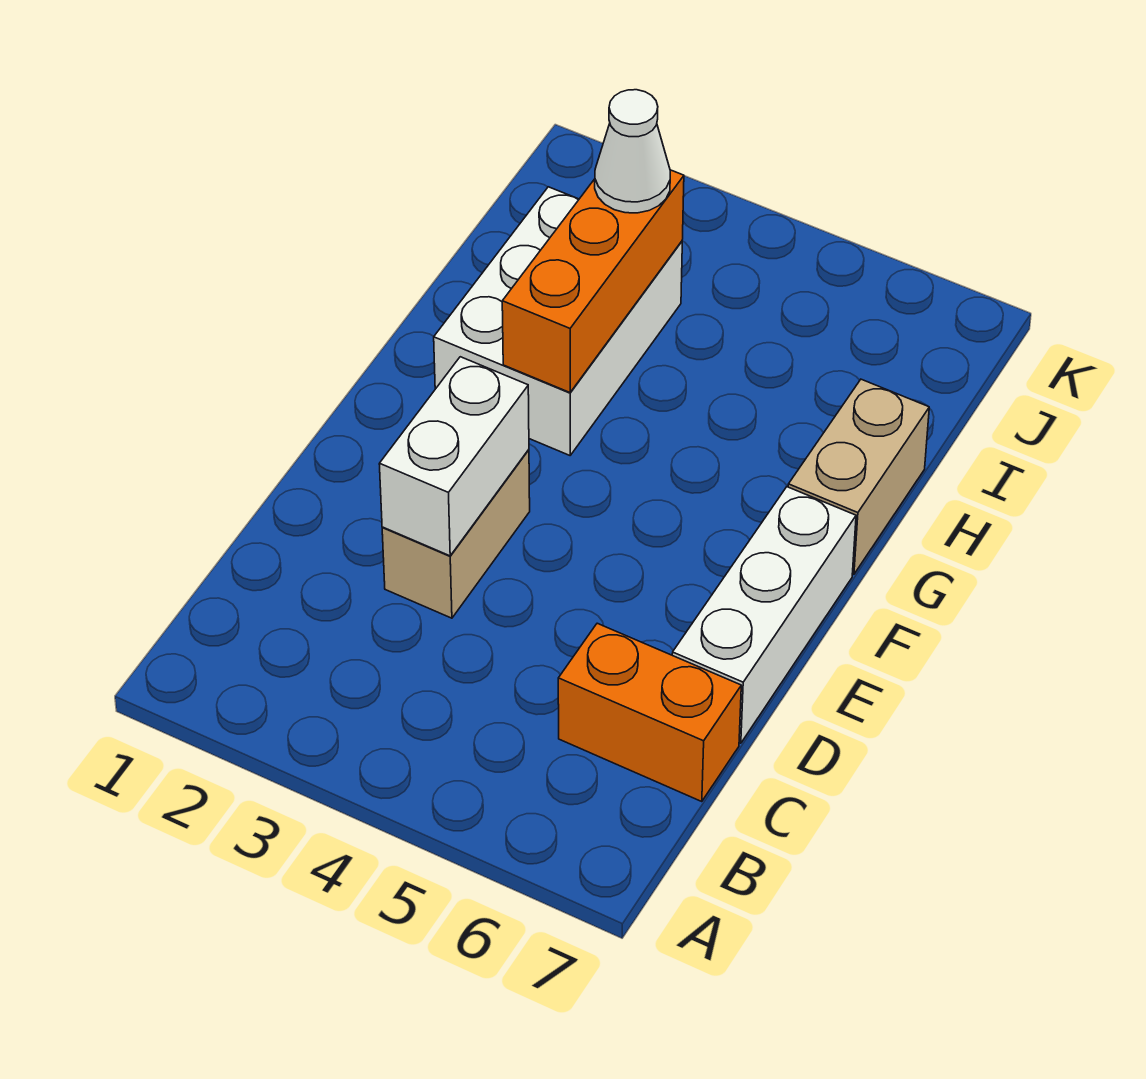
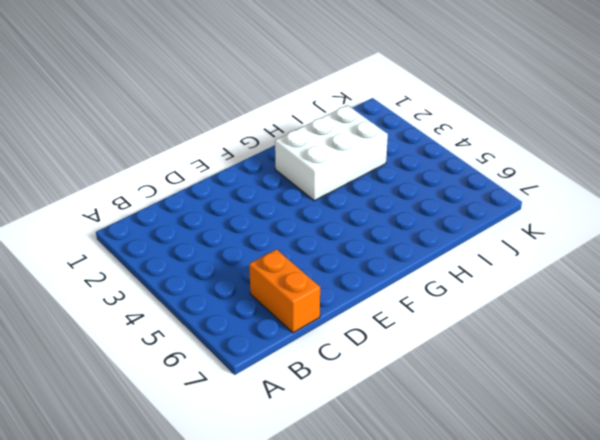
none -> tan brick D3:E3 level 1
none -> white brick D7:F7 level 1

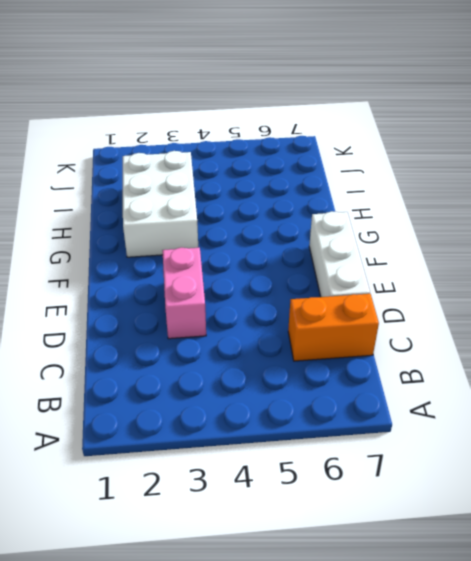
pink brick D3:E3 level 1 -> tan brick D3:E3 level 1
none -> tan brick G7:H7 level 1
none -> white brick D3:E3 level 2

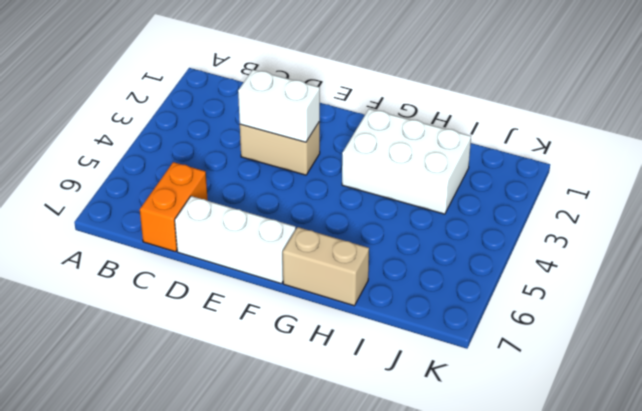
none -> orange brick G3:I3 level 2
none -> white cone I3 level 3

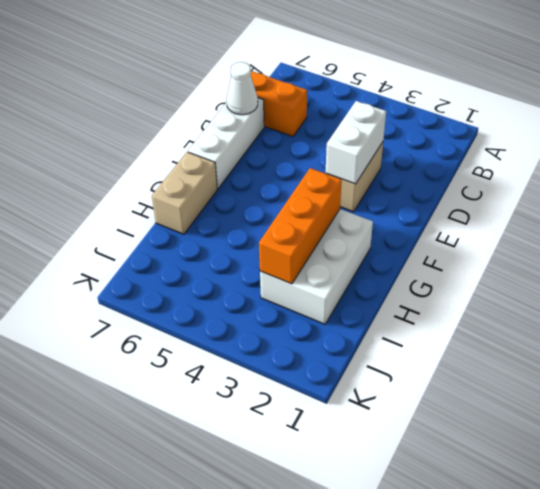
white cone D7 level 2 -> white cone I3 level 3

